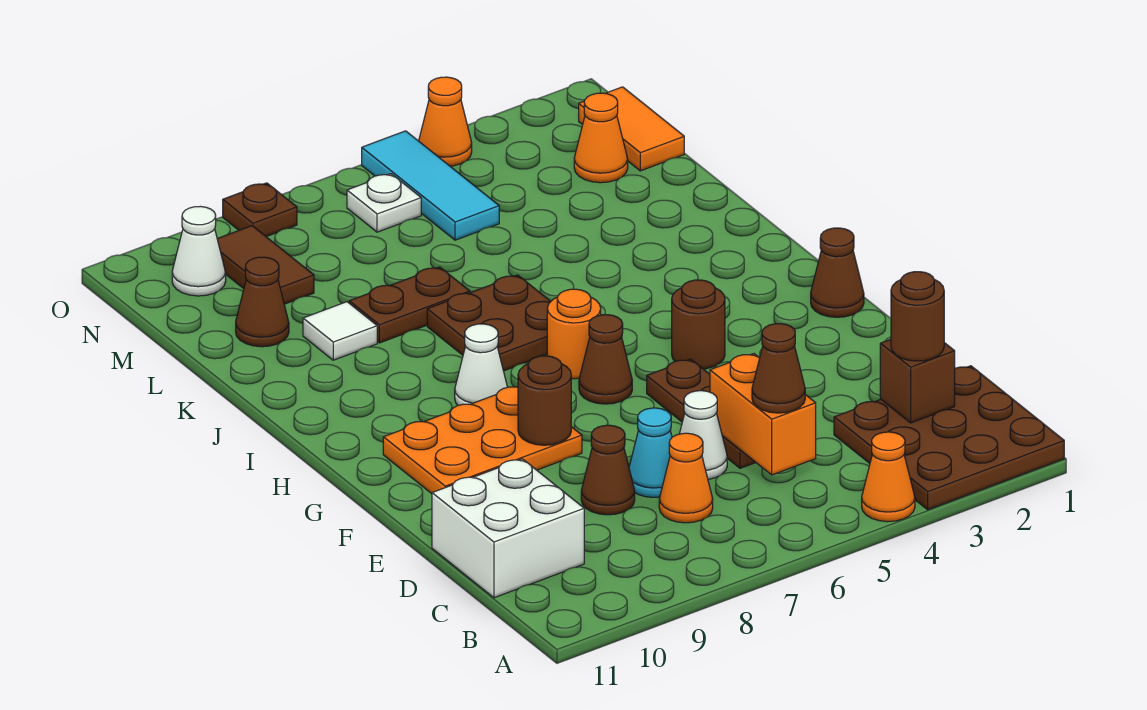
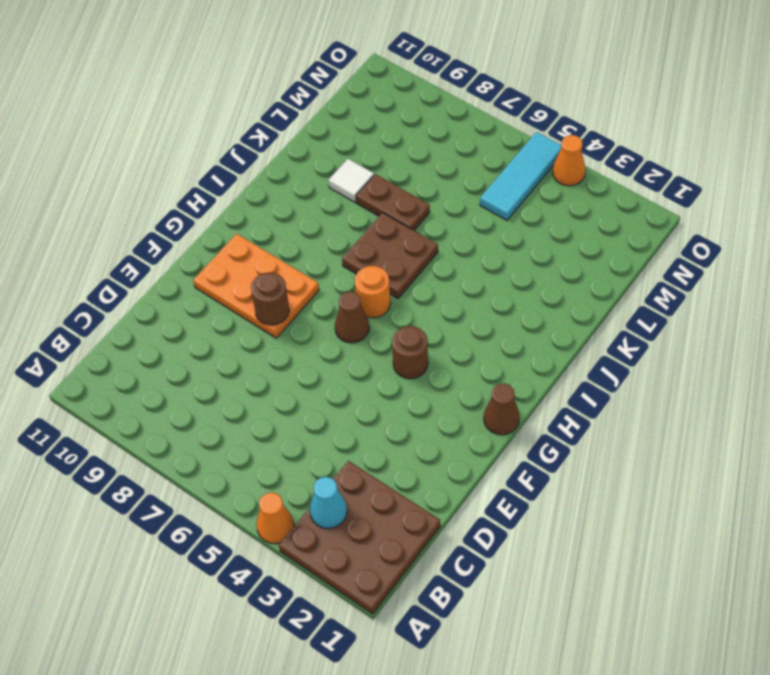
cyan cone B3 level 2 -> cyan cone D7 level 1
none -> orange cone C7 level 1
none -> white brick C10:D11 level 1
none -> brown plate D5:F5 level 1
none -> white cone D6 level 1

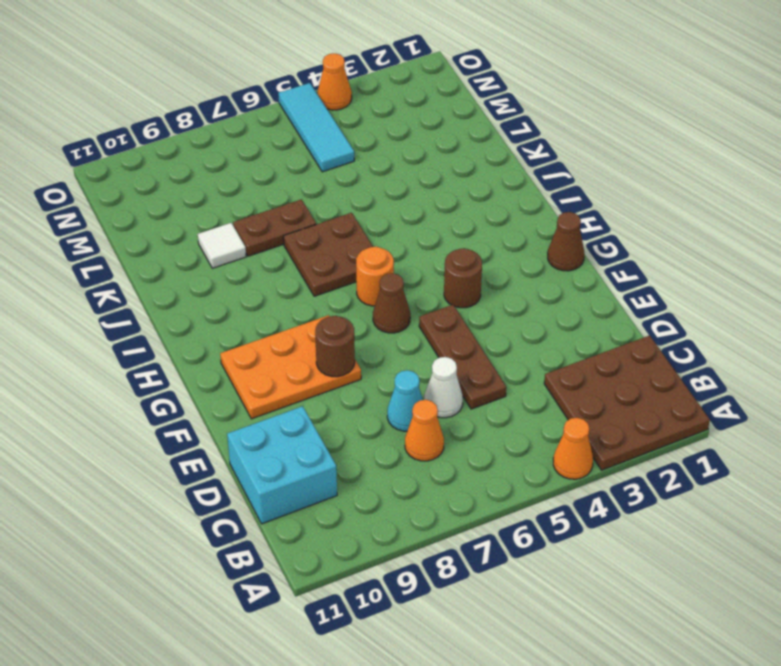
cyan brick C10:D11 level 1 -> white brick C10:D11 level 1
none -> brown cone D8 level 1
none -> white cone H8 level 1
none -> brown cone L10 level 1
none -> orange tile M1:N1 level 1

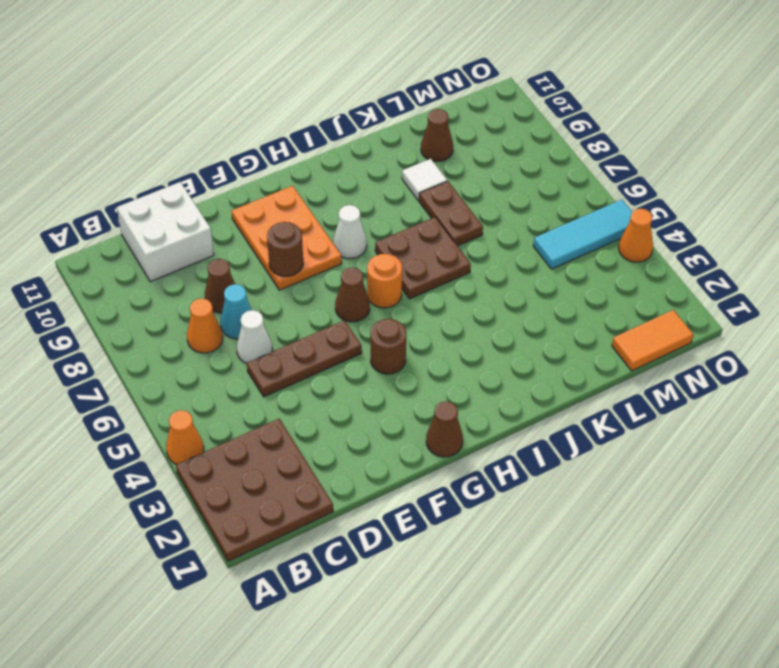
none -> orange cone M2 level 1
none -> brown tile M9:N9 level 1
none -> white plate N6 level 1
none -> white cone N10 level 1

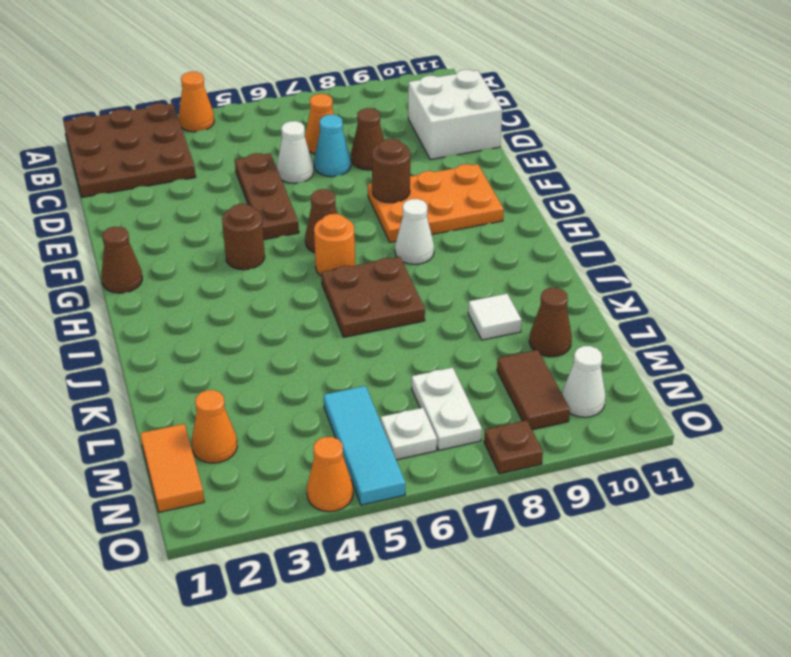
white plate M7:N7 level 1 -> none
none -> brown plate K7:K8 level 1
none -> brown brick C2 level 2
none -> orange brick C5:D5 level 2
none -> brown round brick C2 level 3

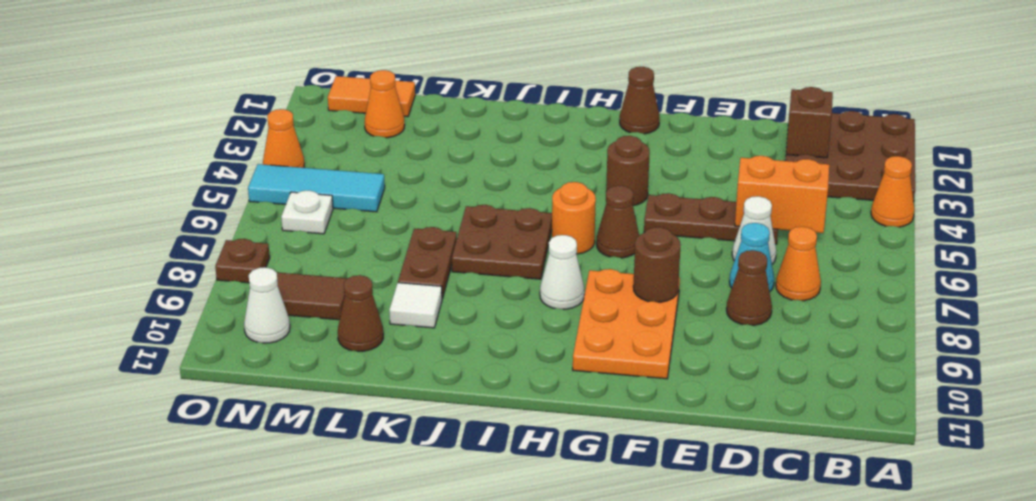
none -> white brick C10:D11 level 1
none -> brown round brick C2 level 3
none -> brown cone C5 level 3

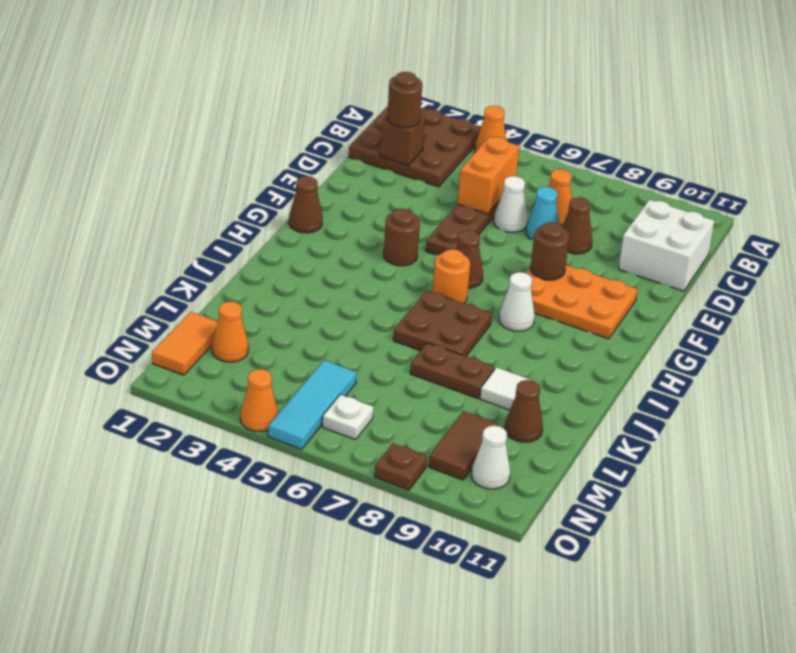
none -> brown cone C5 level 3

